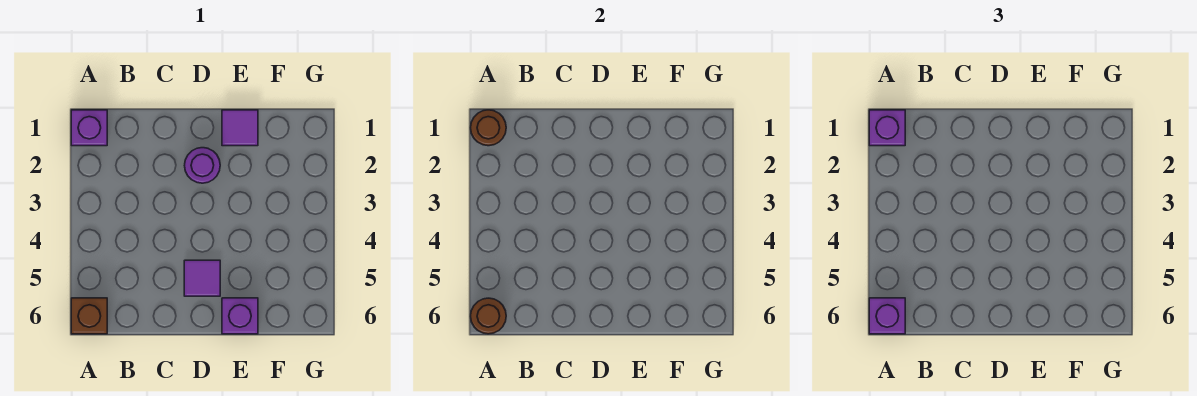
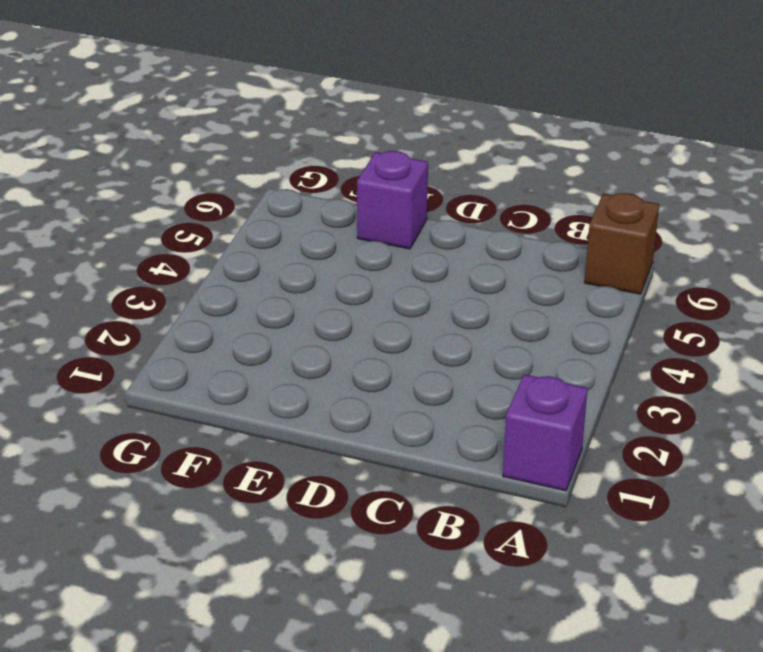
none -> purple round brick D2 level 1
none -> purple tile D5 level 1

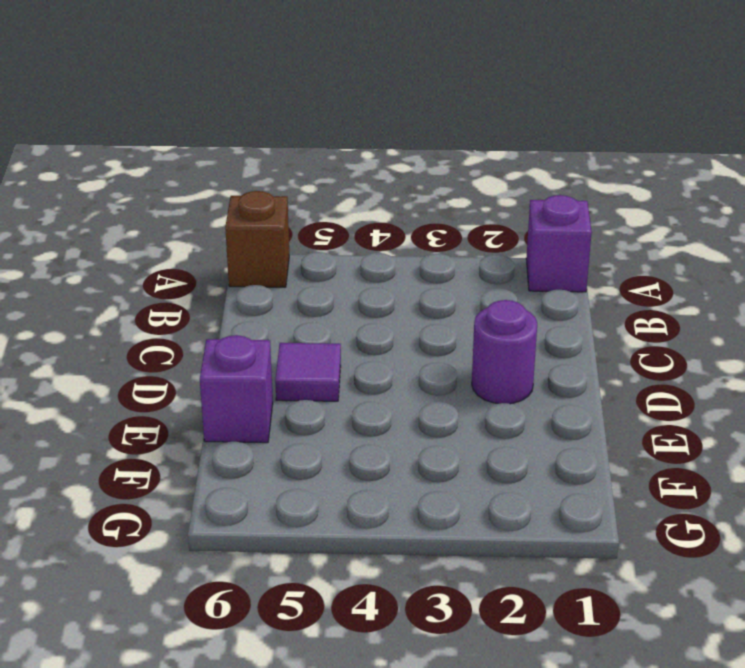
none -> purple tile E1 level 1
none -> brown round brick A1 level 2

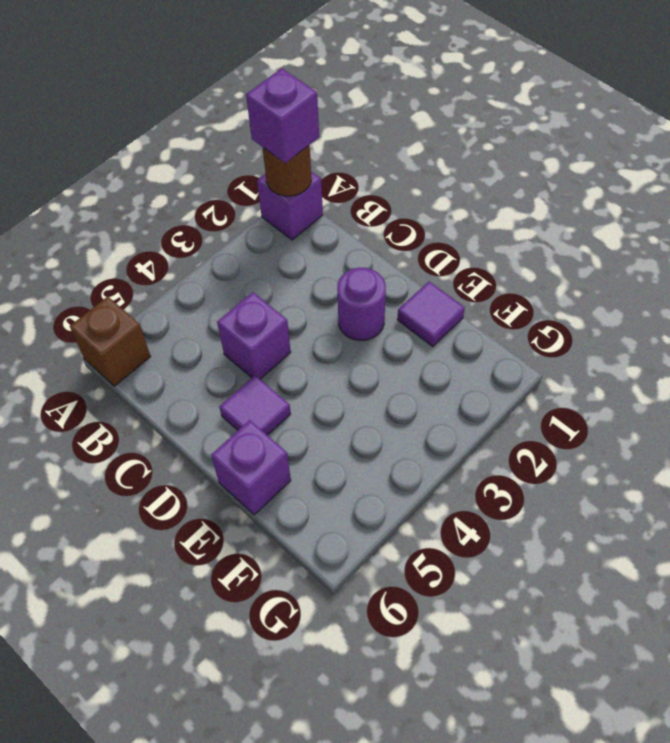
purple brick C4 level 1 -> purple brick A6 level 3
none -> brown round brick A6 level 2

